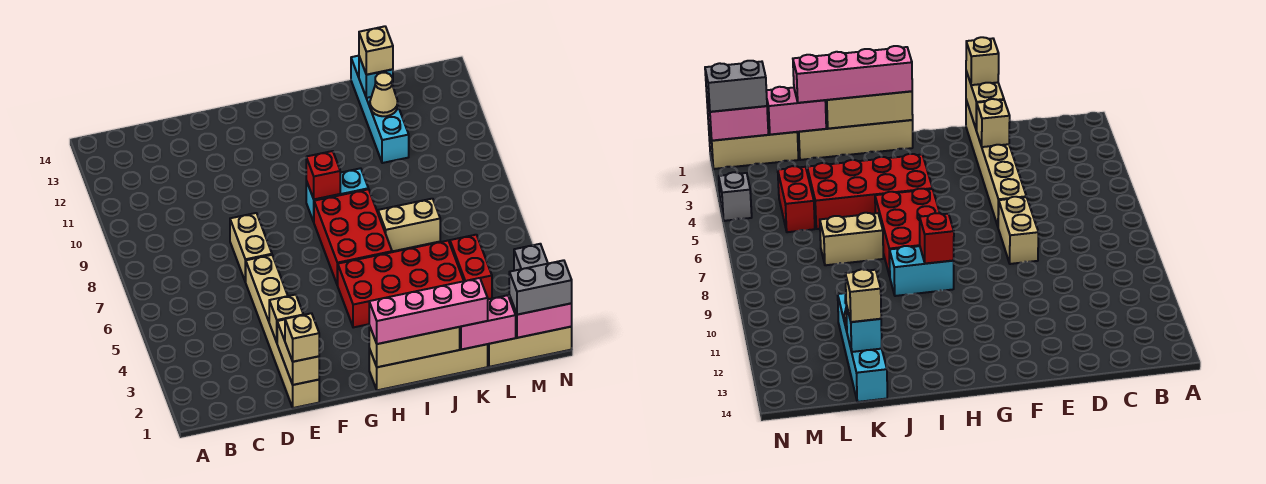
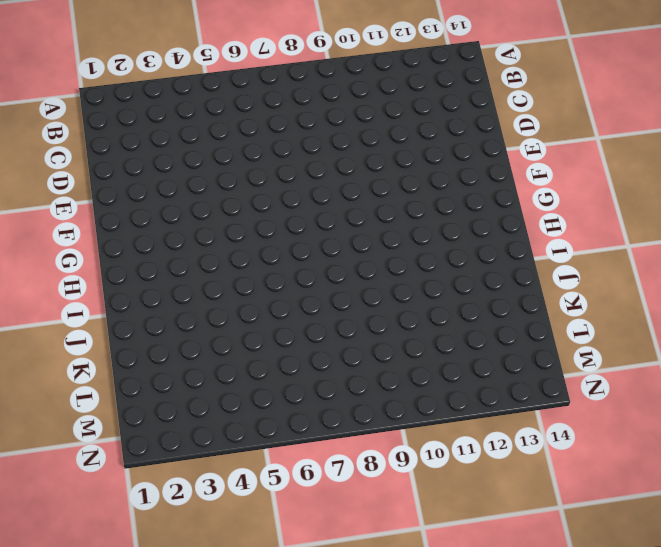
none -> tan brick E1:E6 level 1
none -> tan brick E7:E8 level 1
none -> tan brick H1:K1 level 1

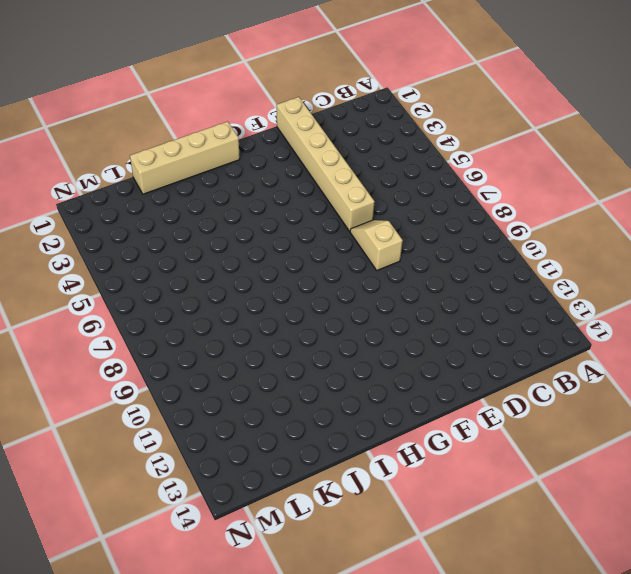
tan slope E7:E8 level 1 top 8 -> tan brick E7:E8 level 1
none -> red brick H4:K5 level 1
none -> red brick H6:I8 level 1
none -> cyan brick H9:I9 level 1

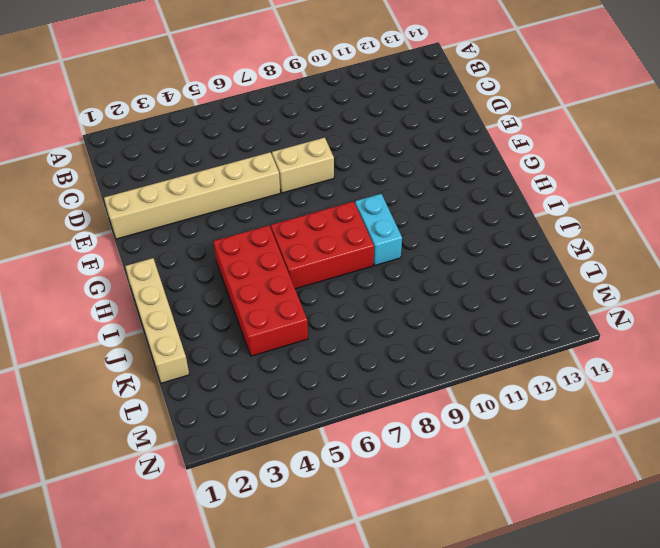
none -> tan brick J7:K7 level 1
none -> cyan brick K11:K14 level 1
none -> tan brick L1:N1 level 1

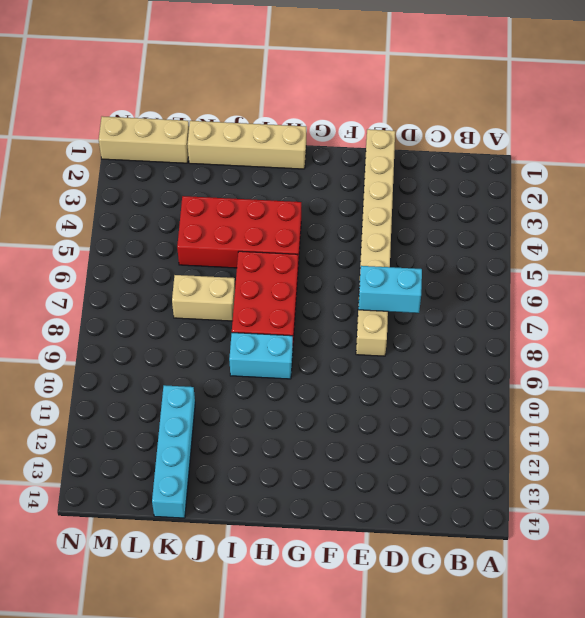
cyan brick D7:E7 level 2 -> none
none -> red brick L4:L5 level 1
none -> grey brick N4 level 1
none -> tan brick E1:E2 level 2

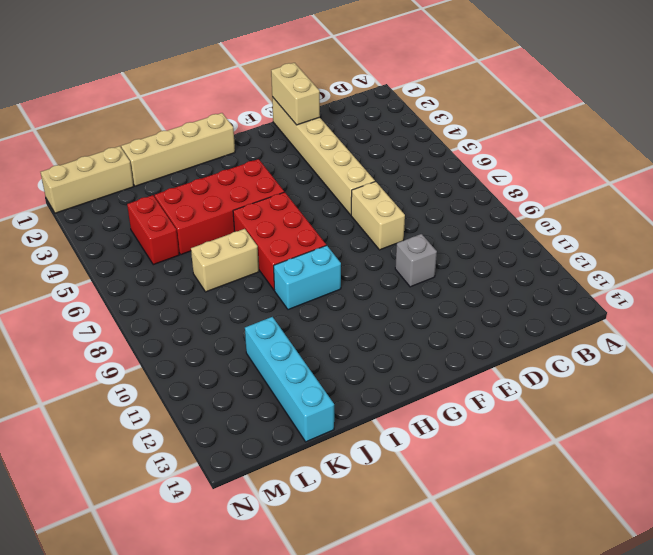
grey brick E10 level 1 -> grey brick N4 level 1
none -> tan brick E3 level 2
none -> tan brick H1:J1 level 2
none -> red brick H9 level 2

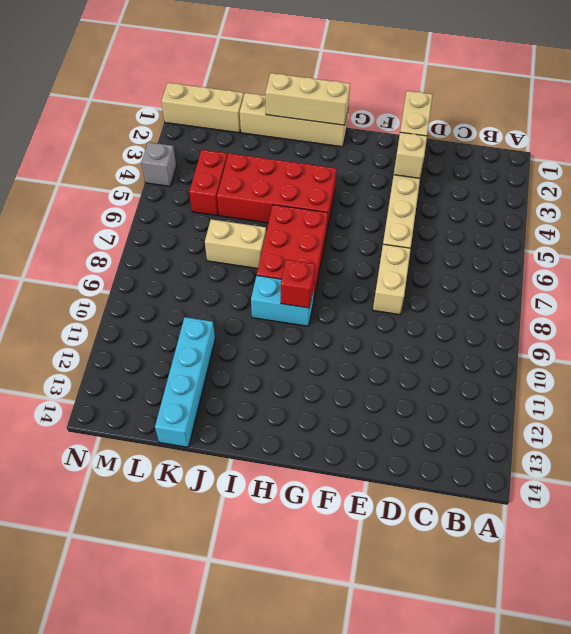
none -> pink brick K1:L1 level 2
none -> tan cone K12 level 2
none -> cyan brick K13 level 2

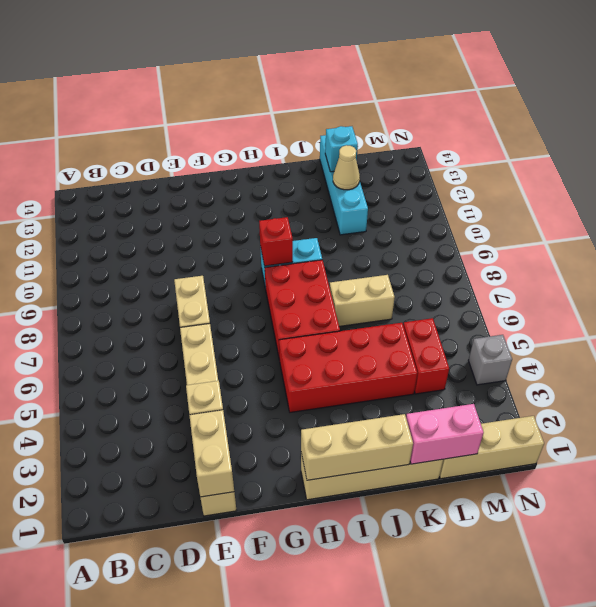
none -> pink brick M1:N1 level 2
none -> tan brick E1 level 3
none -> pink brick H1:K1 level 3

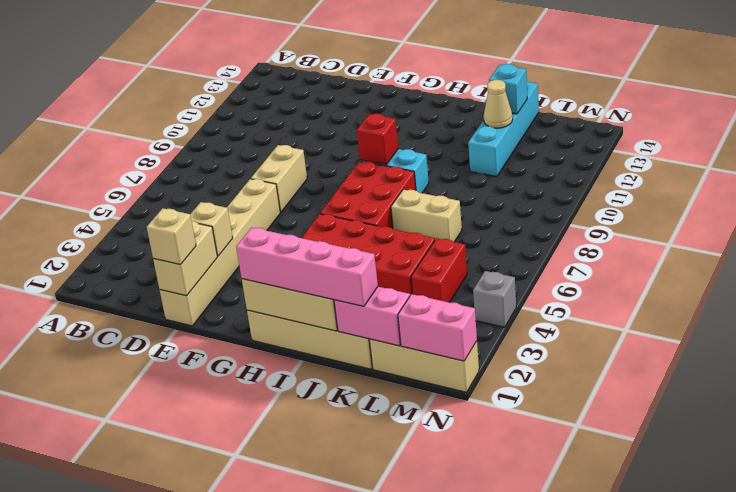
none -> tan brick K13 level 3
none -> grey brick M1:N1 level 3

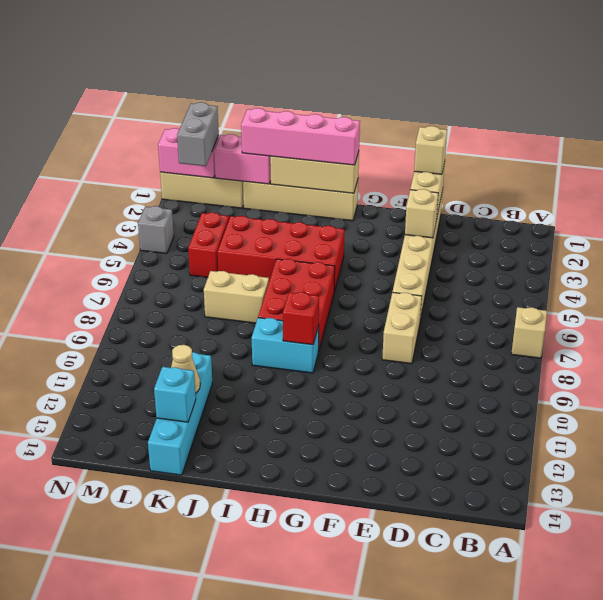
tan brick A7 level 1 -> tan brick K13 level 3
grey brick M1:M2 level 3 -> grey brick M1:N1 level 3

